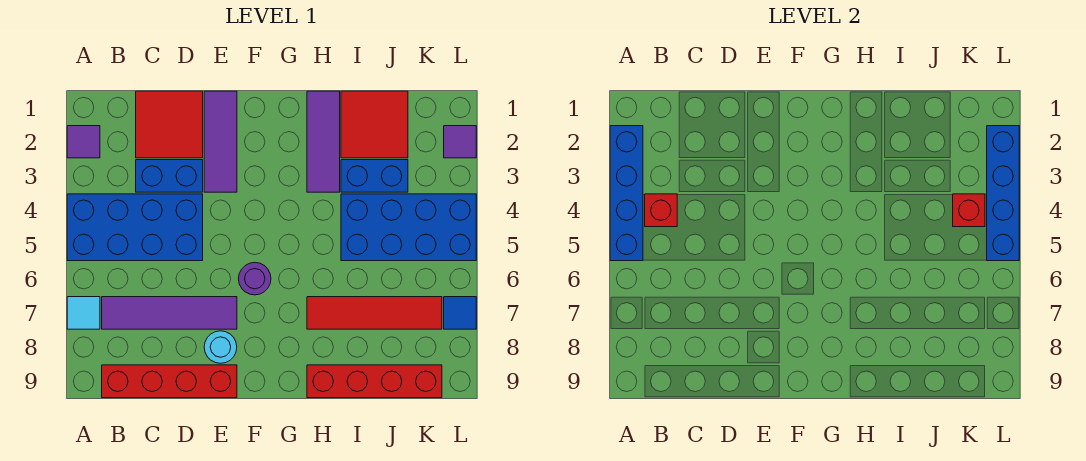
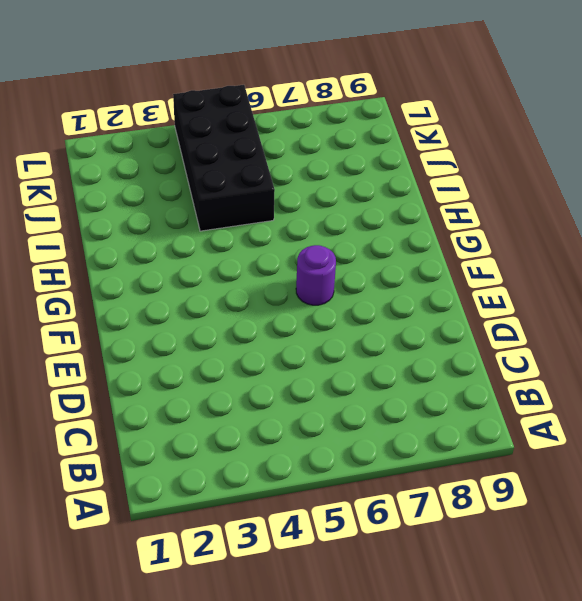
black brick I4:L5 level 1 -> blue brick I4:L5 level 1
none -> purple tile A2 level 1
none -> blue brick A4:D5 level 1
none -> cyan tile A7 level 1

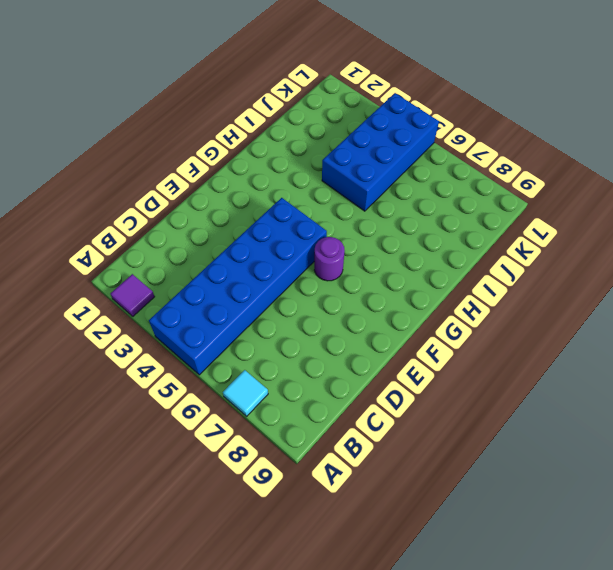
blue brick A4:F5 level 1 -> blue brick A4:D5 level 1
none -> purple tile B7:E7 level 1
none -> red brick B9:E9 level 1
none -> red tile C1:D2 level 1

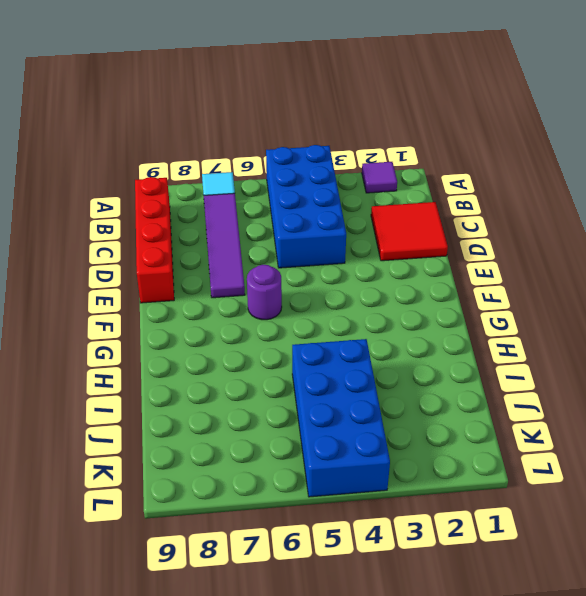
none -> blue brick C3:D3 level 1
none -> purple tile E1:E3 level 1
none -> cyan round brick E8 level 1

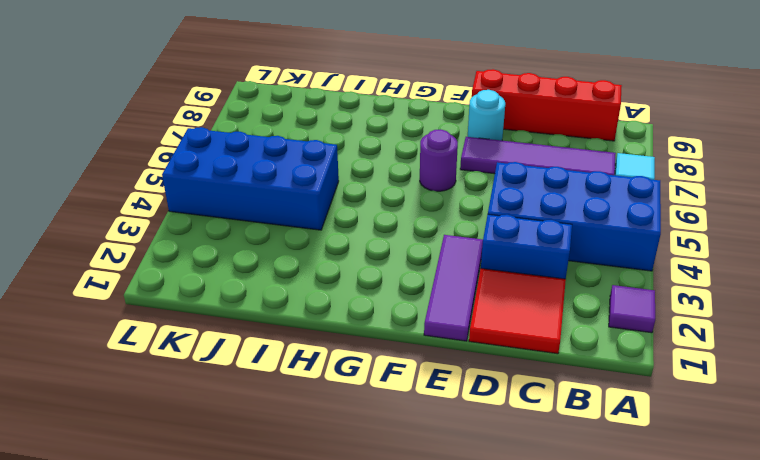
none -> purple tile H1:H3 level 1
none -> red tile H7:K7 level 1
none -> red brick H9:K9 level 1

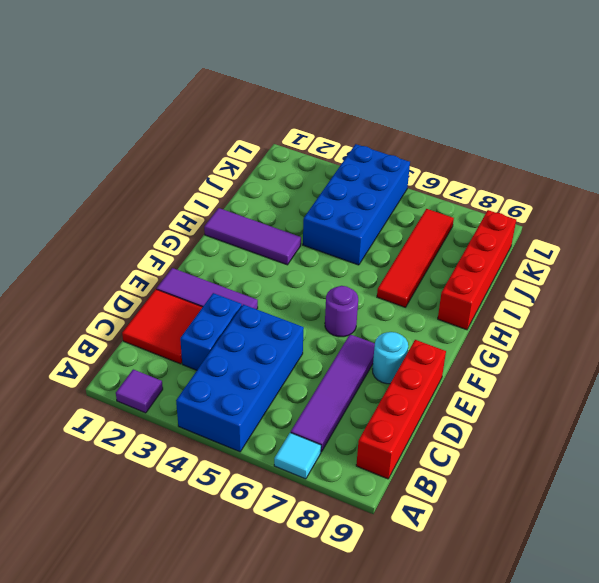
none -> red tile I1:J2 level 1
none -> blue brick I3:J3 level 1
none -> purple tile L2 level 1

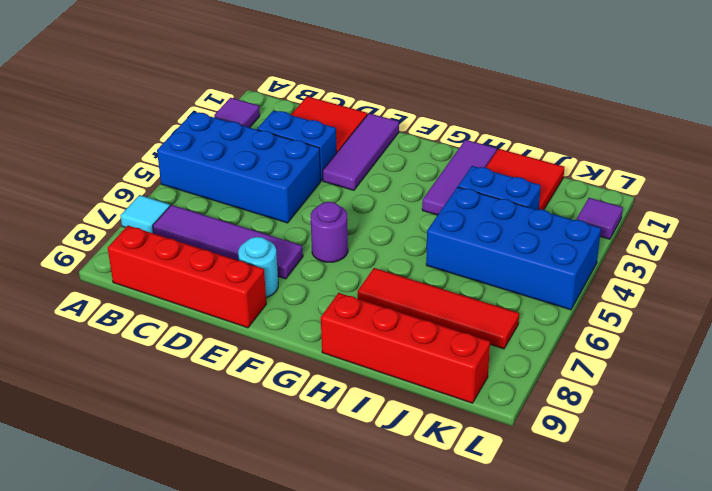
none -> blue tile L7 level 1
none -> blue brick A2:A5 level 2
none -> red brick B4 level 2

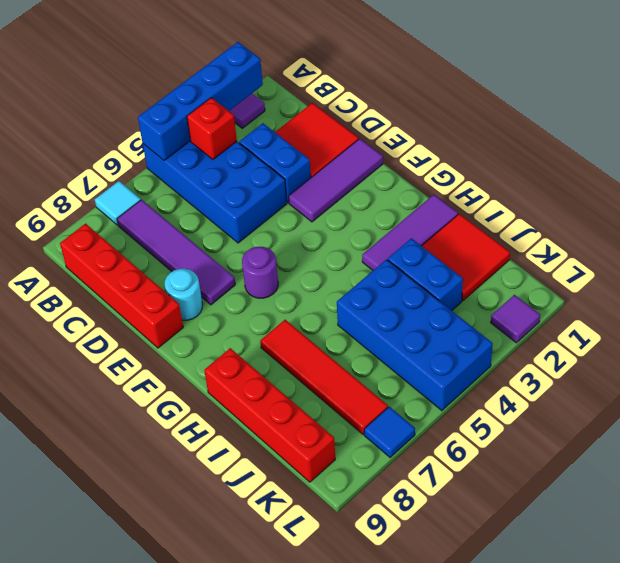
none -> red brick K4 level 2
none -> blue brick L2:L5 level 2

